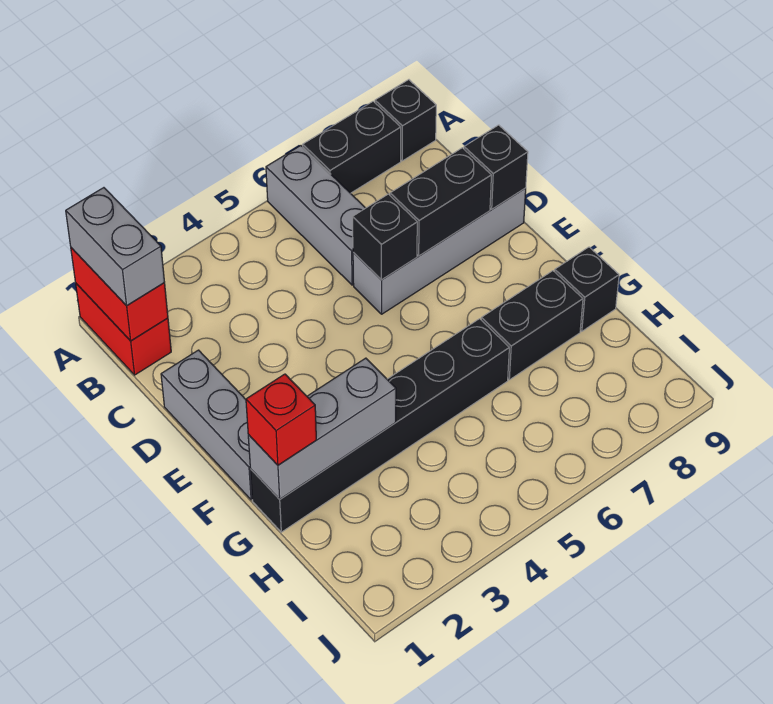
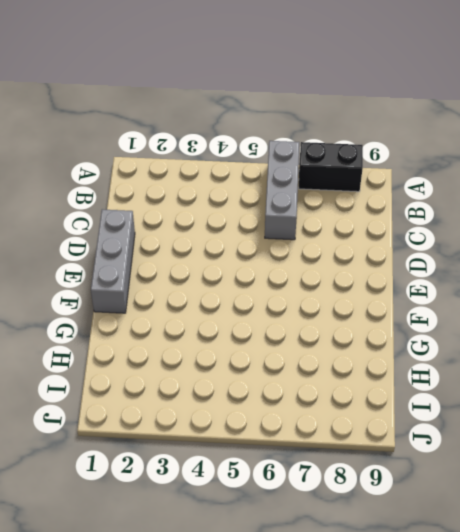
none -> red brick A1:B1 level 1
none -> black brick A9 level 1
none -> grey brick D6:D9 level 1

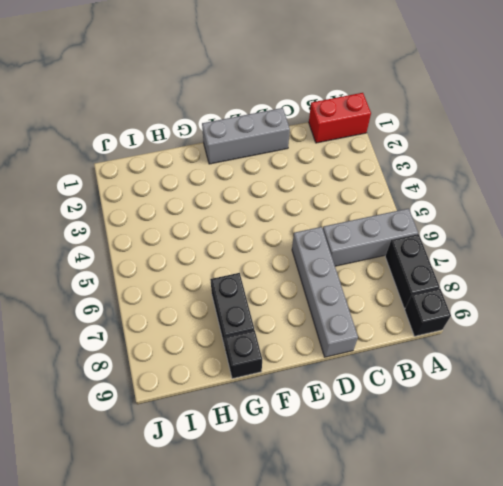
none -> black brick G1:G6 level 1
none -> red brick A1:B1 level 2
none -> black brick D6 level 2

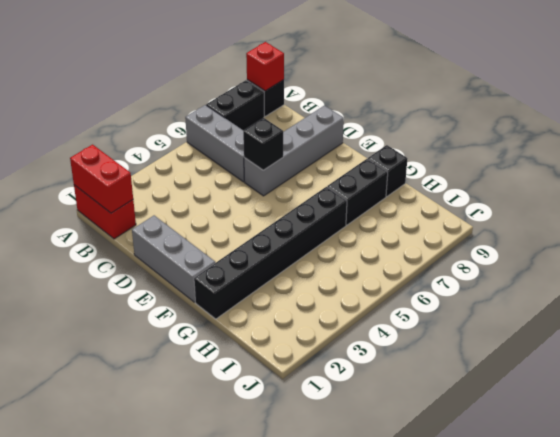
red brick A9 level 2 -> red brick G1 level 3
none -> black brick D7:D8 level 2
none -> black brick D9 level 2
none -> grey brick G1:G3 level 2

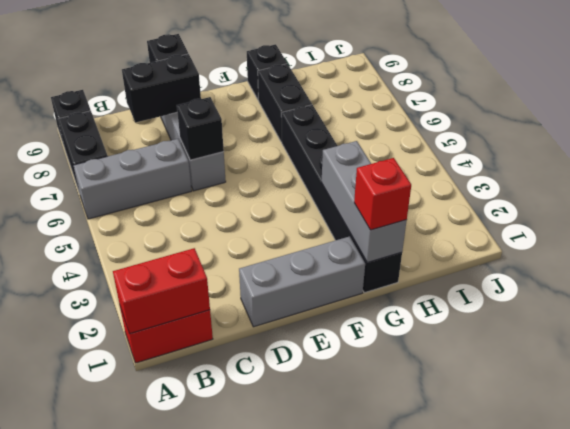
black brick C8:D8 level 2 -> black brick D7:D8 level 2
none -> grey brick A1:B1 level 3

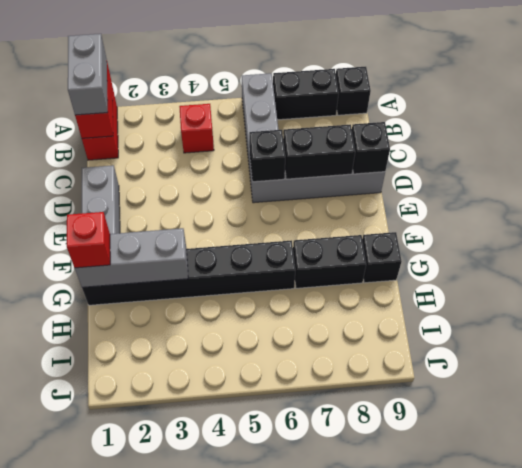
red brick B4 level 1 -> none

